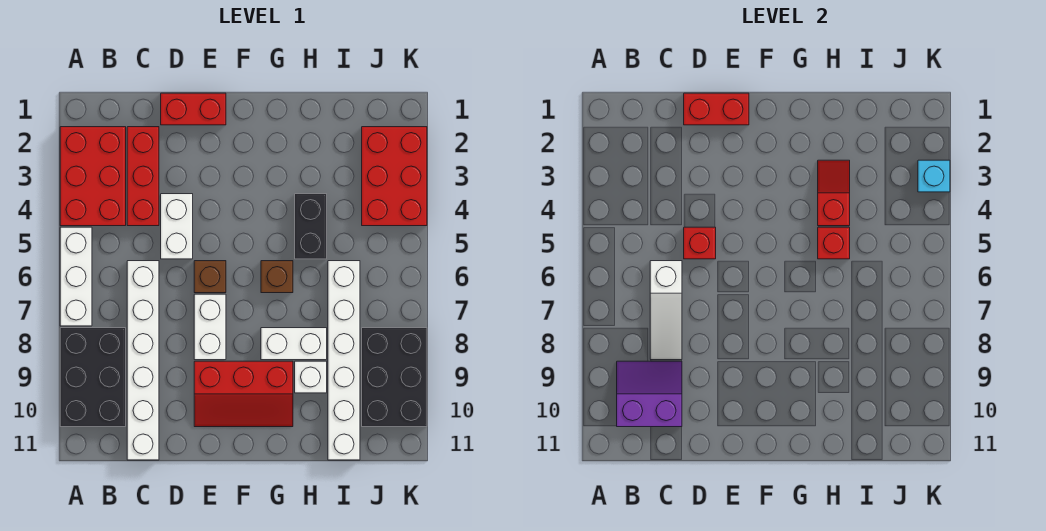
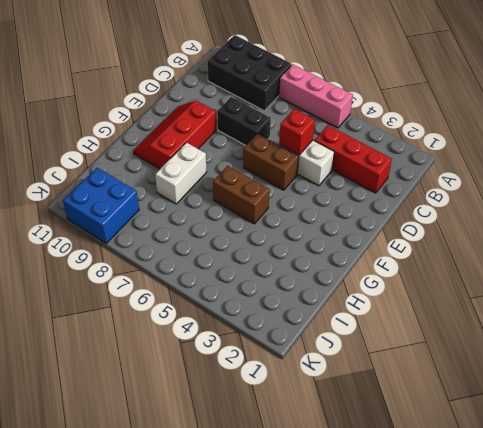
pink brick A5:A7 level 1 -> white brick A5:A7 level 1
black brick D7:D8 level 1 -> black brick H4:H5 level 1
brown brick E5:E6 level 1 -> brown brick E6 level 1
brown brick G5:G6 level 1 -> brown brick G6 level 1
blue brick J9:K10 level 1 -> black brick J8:K10 level 1
none -> red brick A2:B4 level 1
none -> white brick C6:C11 level 1
none -> red brick D1:E1 level 1

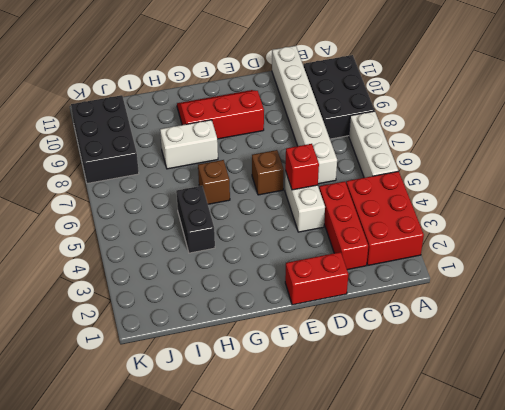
none -> white brick E7:E8 level 1
none -> white brick H9 level 1
none -> white brick I6:I11 level 1

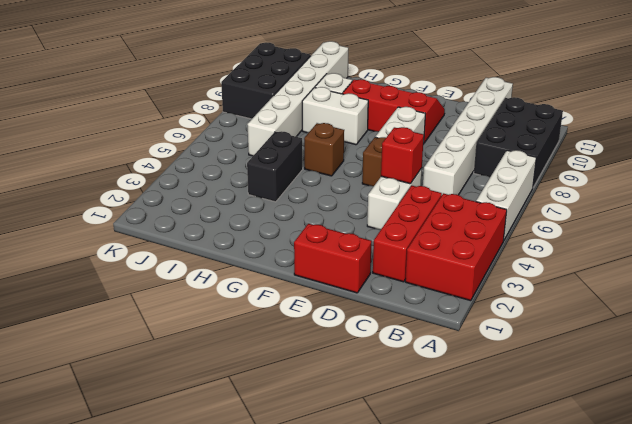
none -> red brick J2:K4 level 1
none -> purple slope B9:C10 level 2 top 10
none -> white slope C6:C8 level 2 top 6

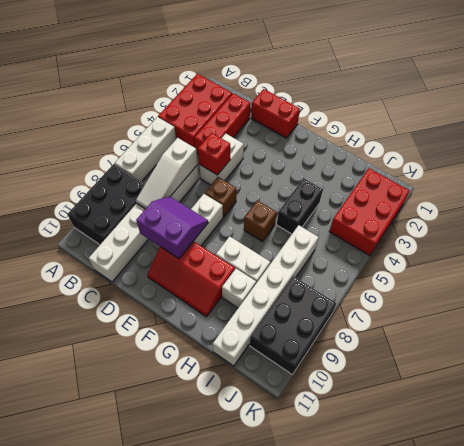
purple slope D8:E9 level 2 top 9 -> purple slope B9:C10 level 2 top 10
none -> red brick D1:E1 level 2
none -> red slope H3:H4 level 2 top 4
none -> red brick H5 level 2

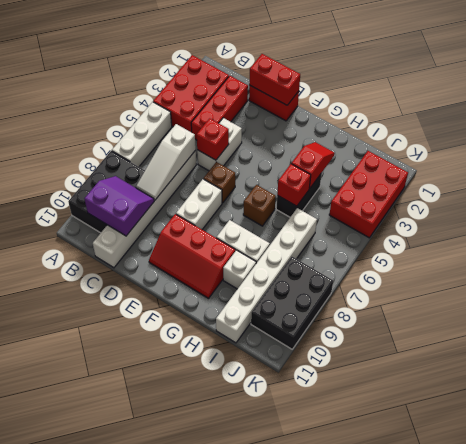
none -> cyan brick K3 level 2

